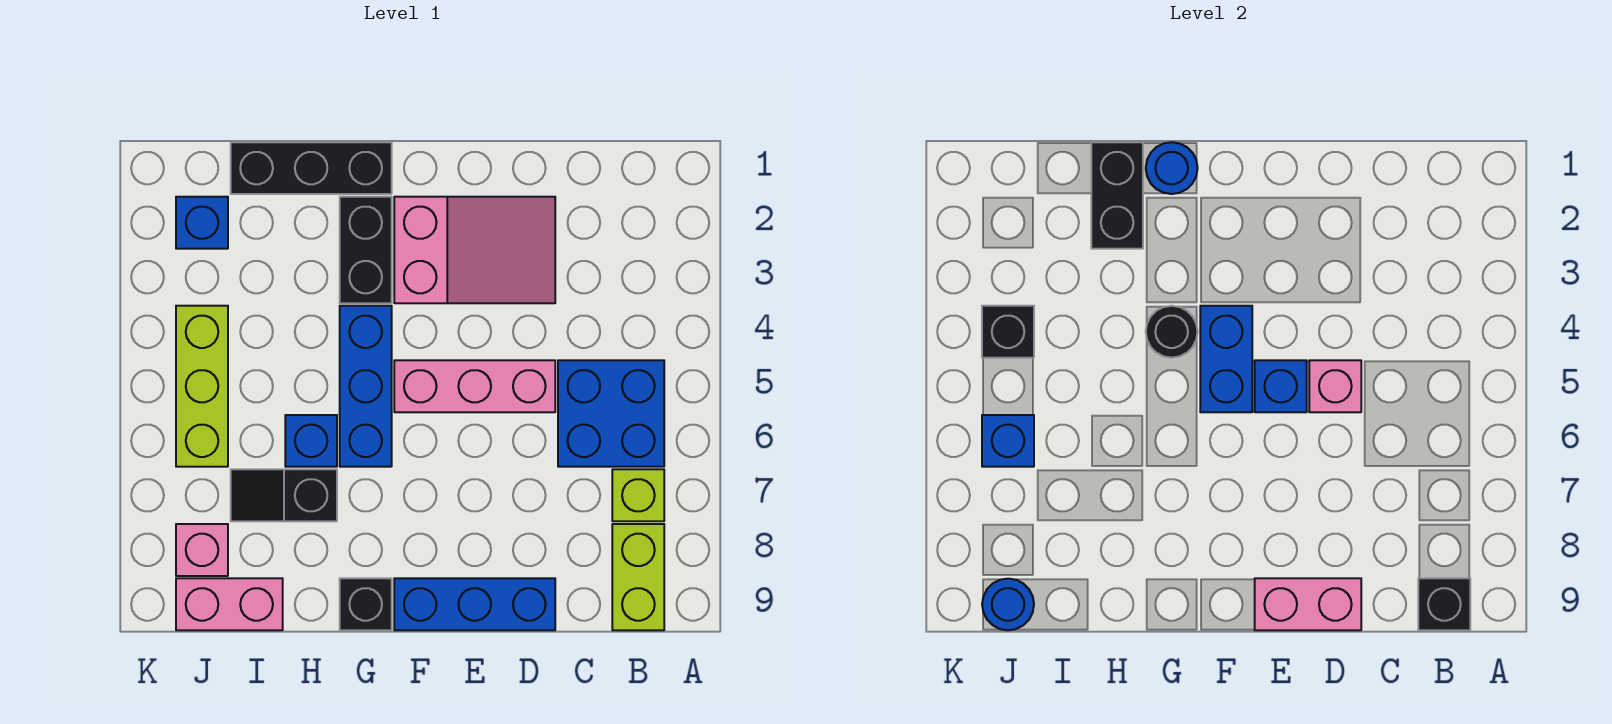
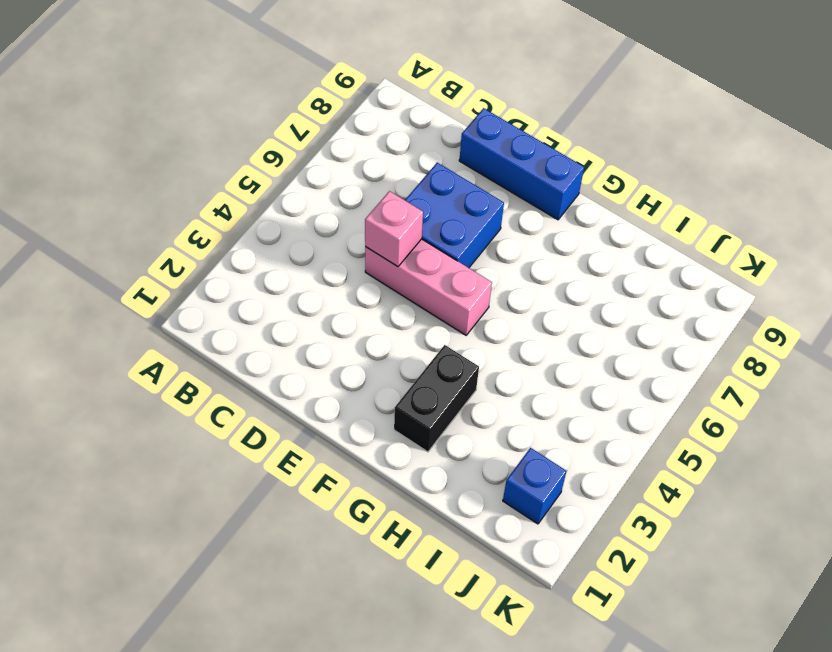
blue brick D6:E7 level 1 -> blue brick B5:C6 level 1
none -> lime brick B7 level 1
none -> lime brick B8:B9 level 1
none -> pink slope D2:F3 level 1 top F

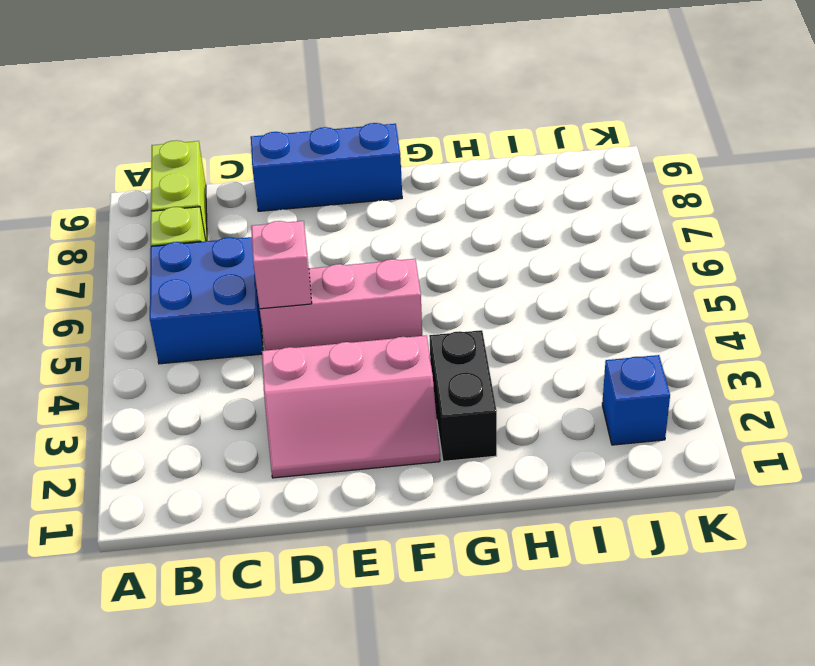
pink slope D2:F3 level 1 top 3 -> pink slope D2:F3 level 1 top F
none -> black brick G1:I1 level 1
none -> blue brick G4:G6 level 1
none -> black brick G9 level 1

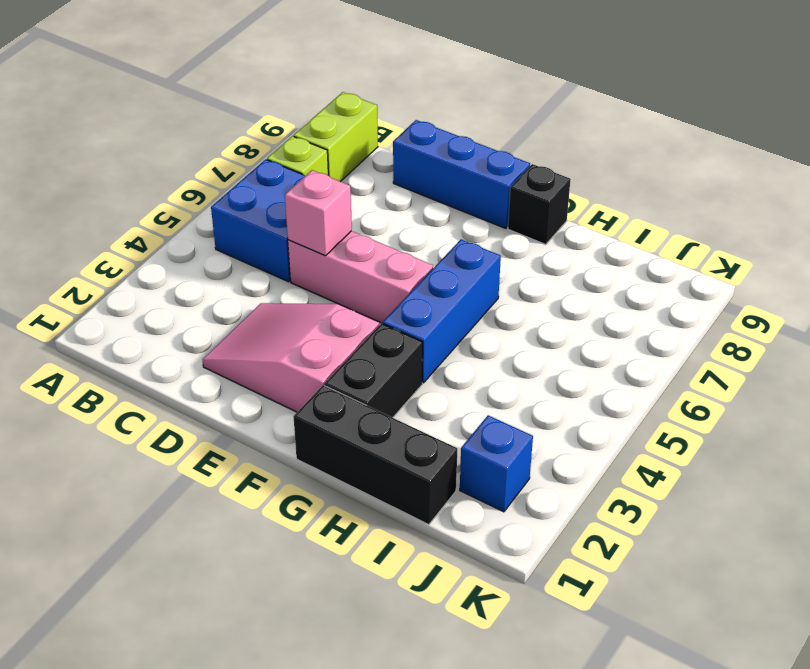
none -> blue brick H6 level 1
none -> black slope H7:I7 level 1 top H
none -> pink brick I9:J9 level 1

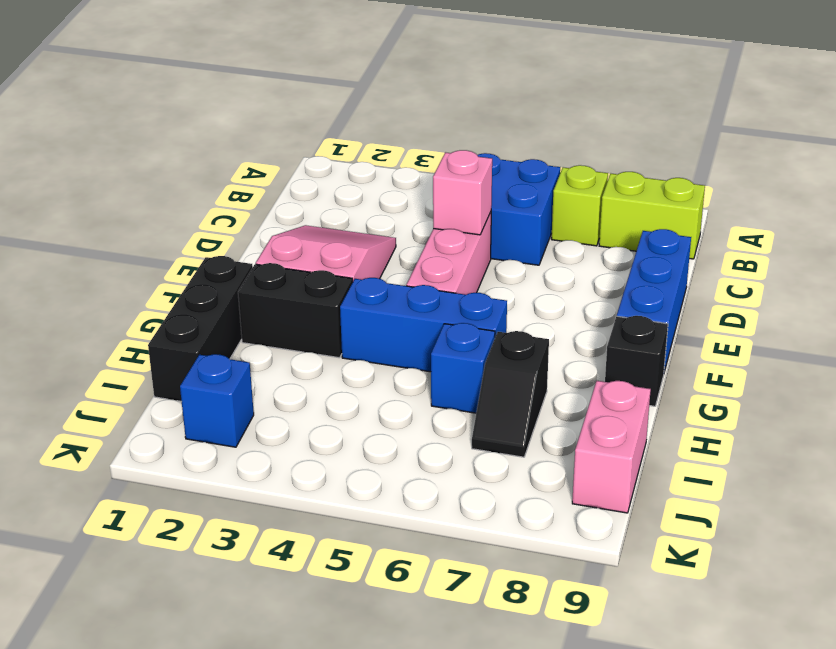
none -> lime brick J4:J6 level 1
none -> pink brick J8 level 1
none -> black brick B9 level 2

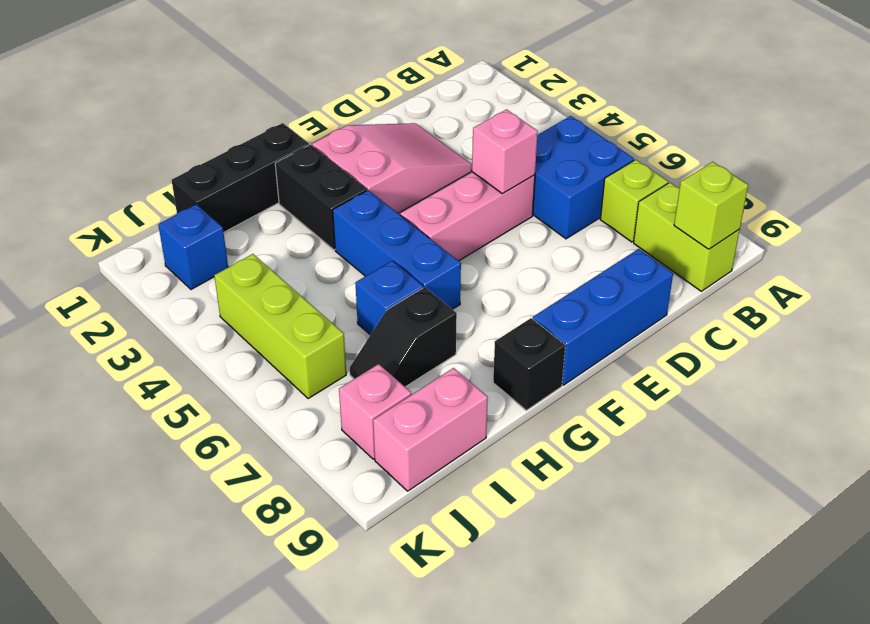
lime brick B9 level 2 -> black brick B9 level 2
none -> pink brick D9:E9 level 2
none -> blue brick E5 level 2
none -> blue brick F4:F5 level 2

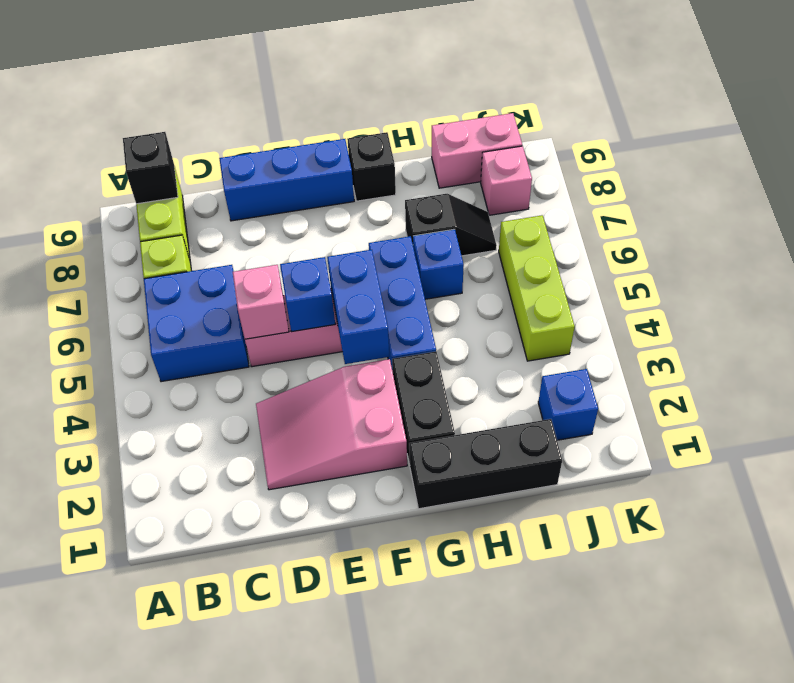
none -> pink brick D9:E9 level 2
none -> blue round brick G1 level 2
none -> black round brick G4 level 2

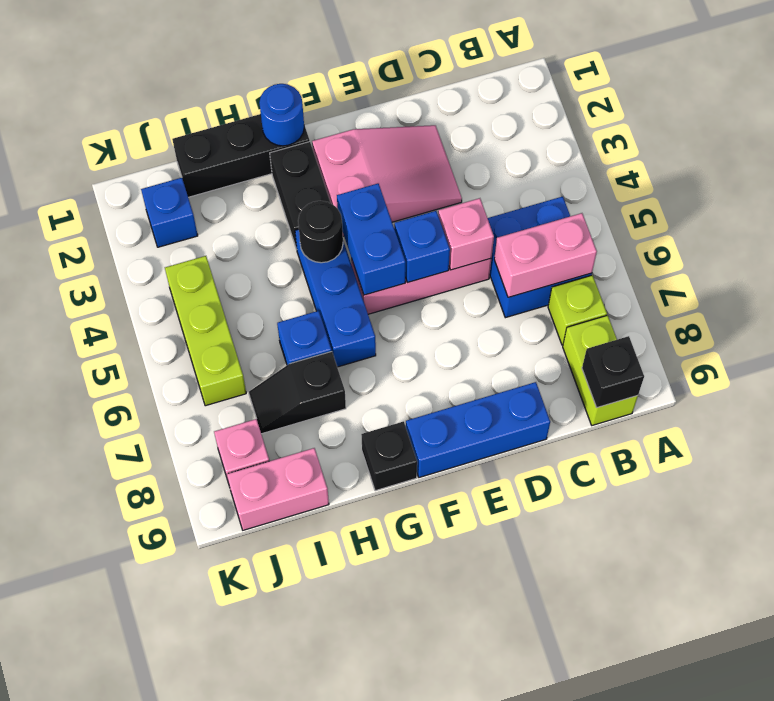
pink brick B6:C6 level 2 -> pink brick D9:E9 level 2
none -> black brick H1:H2 level 2
none -> black brick J4 level 2
none -> blue brick J6 level 2

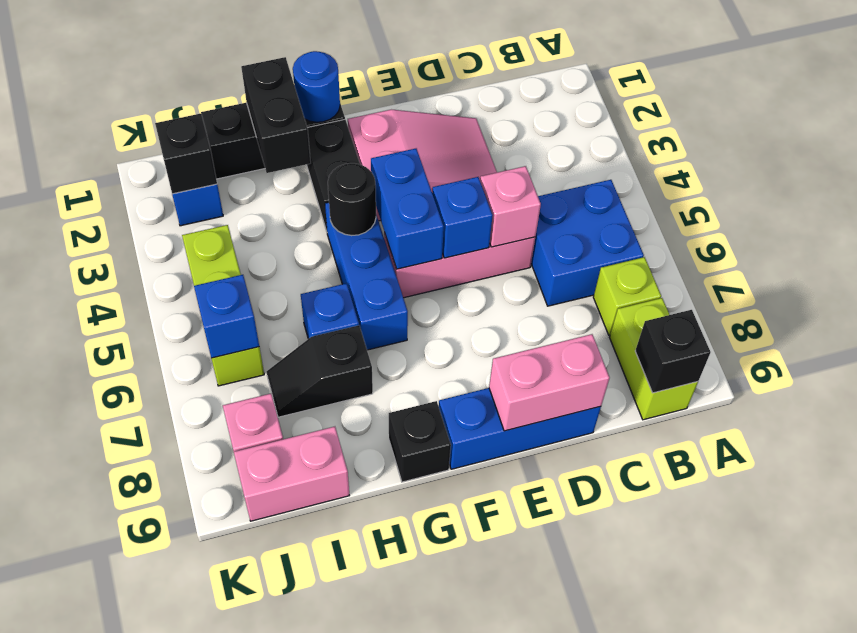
black brick J2 level 2 -> black brick J4 level 2
none -> blue round brick J9 level 2

